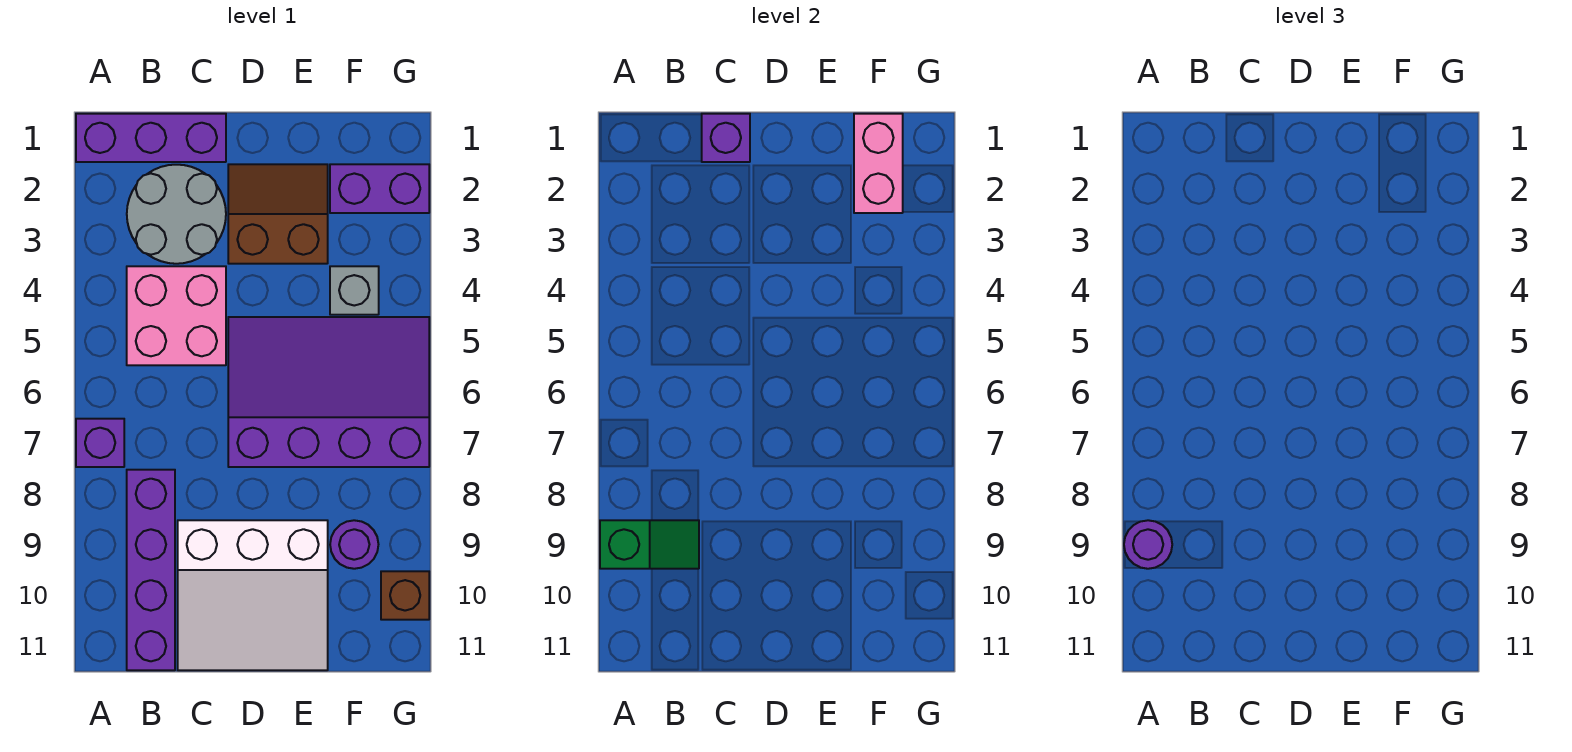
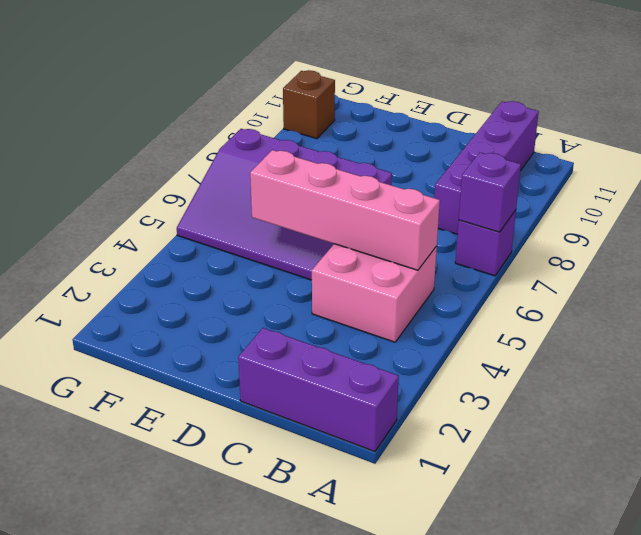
purple brick A7 level 2 -> purple brick C1 level 2
pink brick B5:E5 level 2 -> none
none -> grey round brick B2:C3 level 1
none -> white slope C9:E11 level 1 top 9
none -> brown slope D2:E3 level 1 top 3

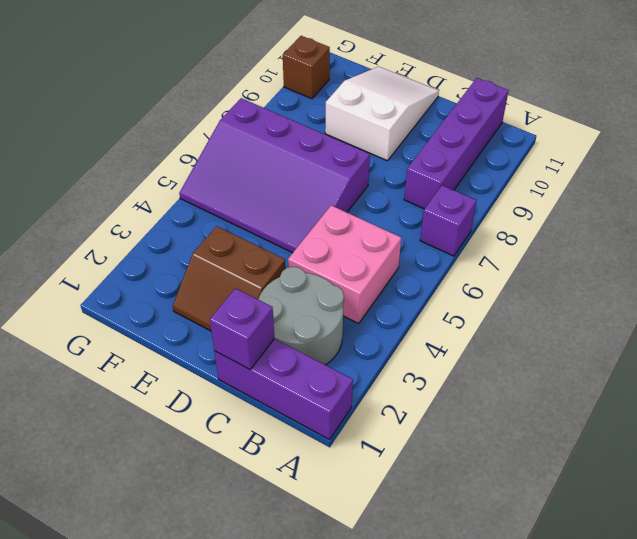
white slope D9:E11 level 1 top 9 -> white slope C9:E11 level 1 top 9
none -> purple brick F2:G2 level 1
none -> grey brick F4 level 1
none -> purple round brick F9 level 1

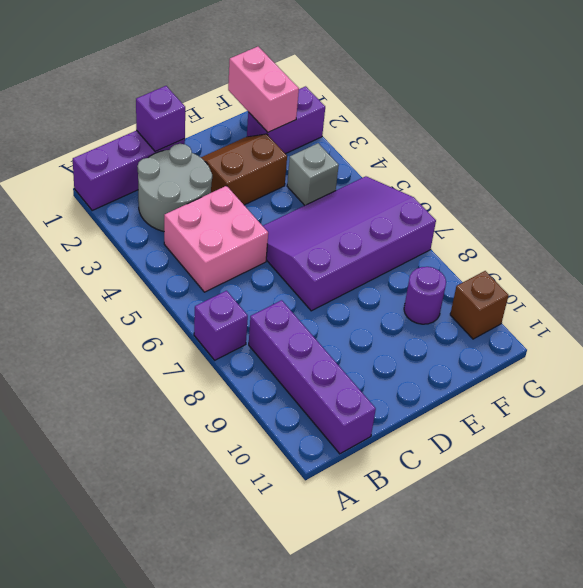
none -> white slope C9:E11 level 1 top 9
none -> green slope A9:B9 level 2 top A
none -> purple round brick A9 level 3

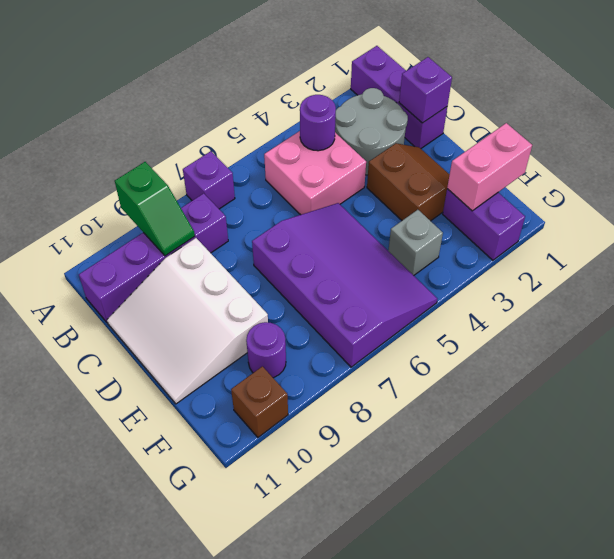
purple round brick B4 level 2 -> purple round brick A9 level 3

